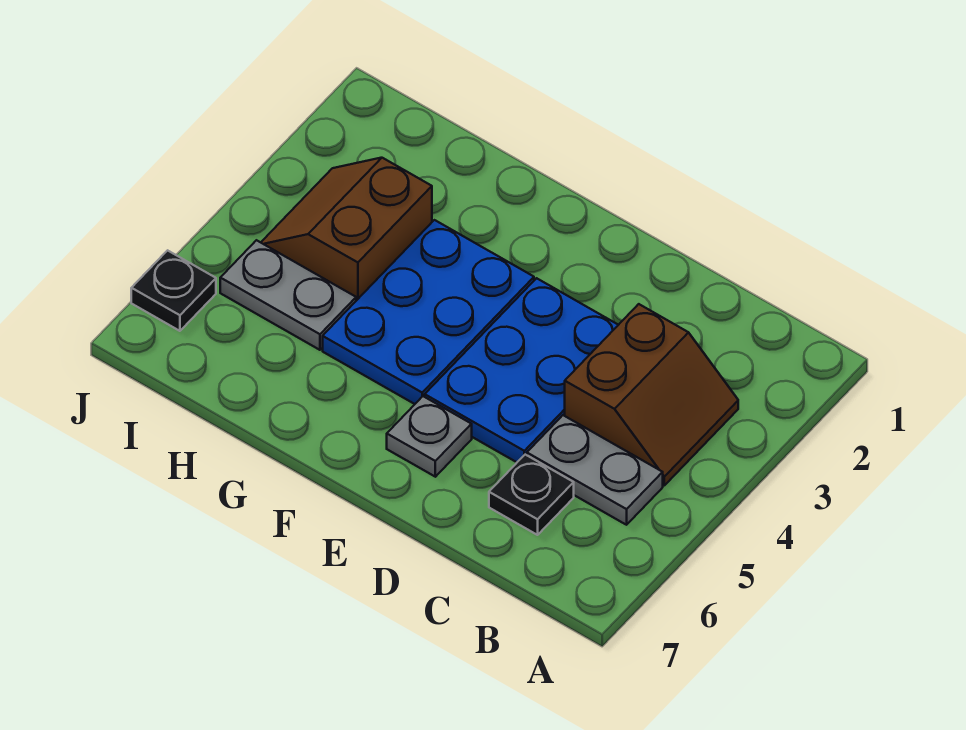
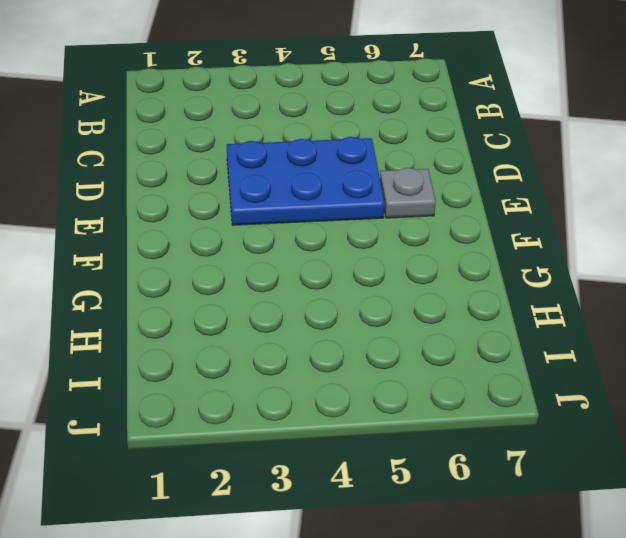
none -> brown slope B3:C4 level 1 top C
none -> grey plate B5:C5 level 1

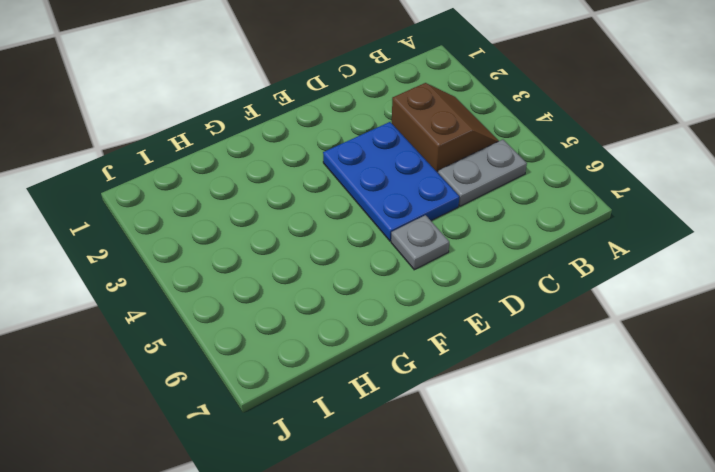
none -> black plate C6 level 1
none -> blue plate F3:G5 level 1

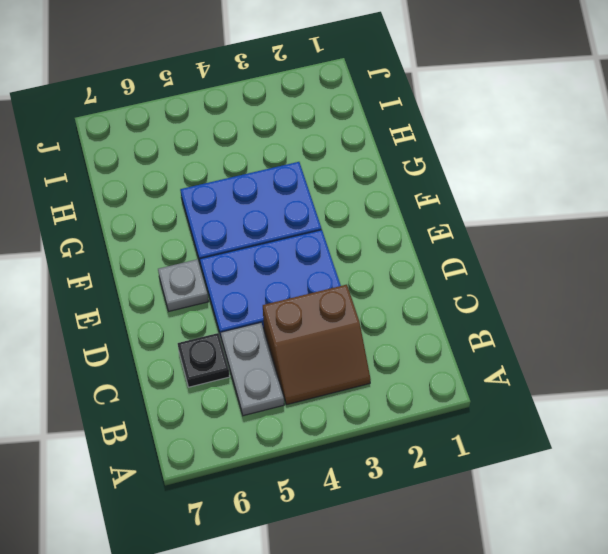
none -> brown slope H3:I4 level 1 top H
none -> grey plate H5:I5 level 1

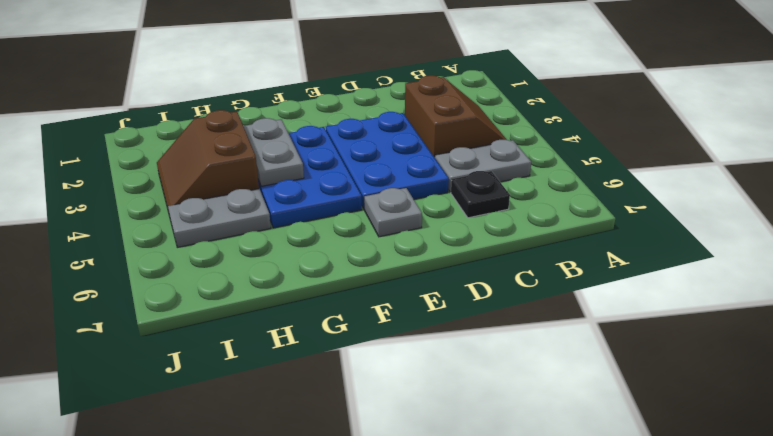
grey plate G3:G4 level 2 -> none
none -> black plate J6 level 1

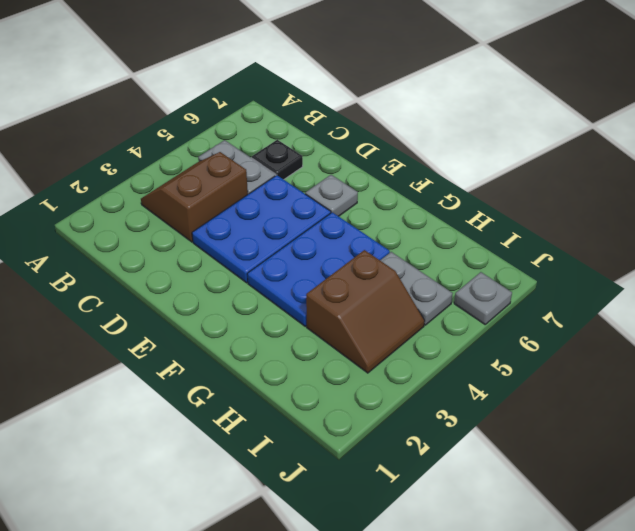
grey plate J6 level 1 -> black plate J6 level 1

